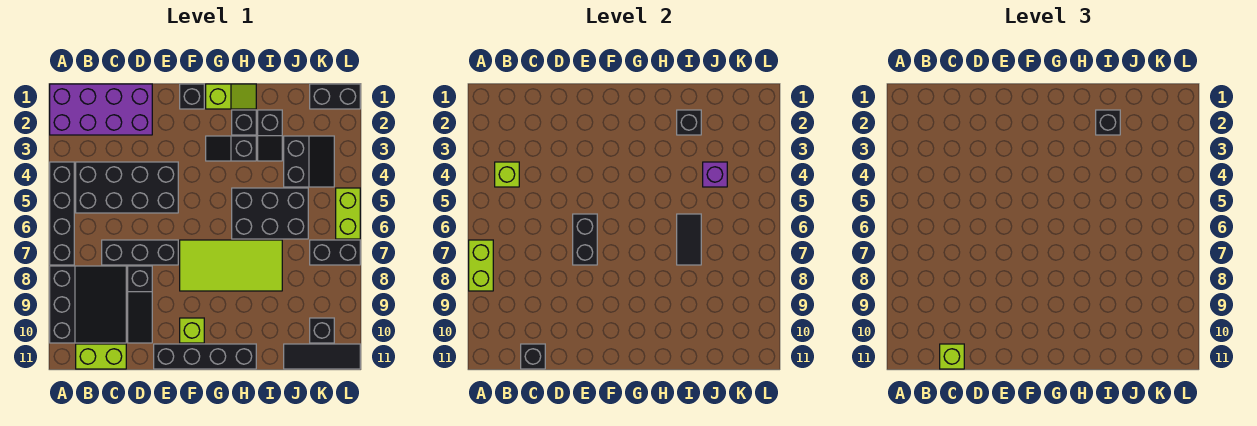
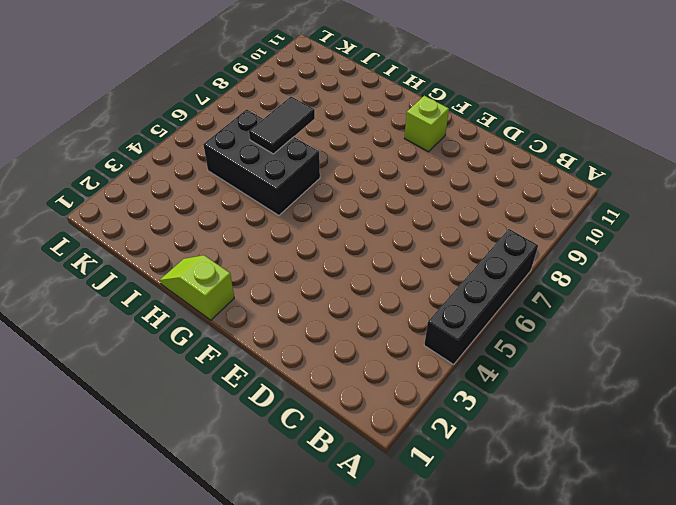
none -> purple brick A1:D2 level 1
none -> black slope A8:C10 level 1 top A
none -> black brick B4:E5 level 1
none -> lime brick B11:C11 level 1

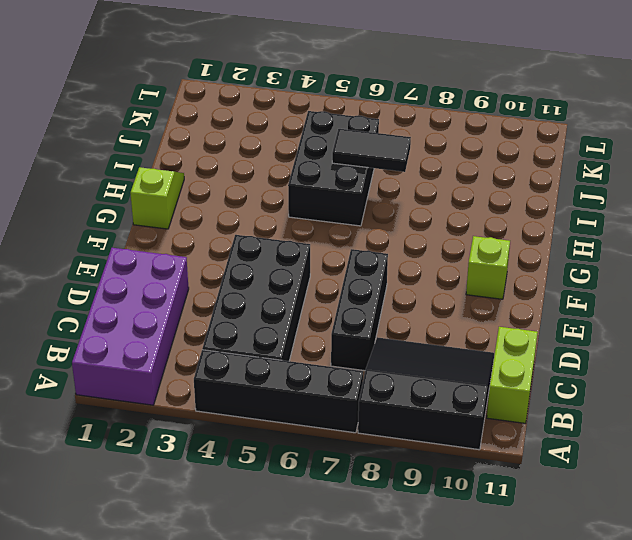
none -> black slope D8:D10 level 1 top 8
none -> black brick E11:H11 level 1
none -> black brick F1 level 1
none -> lime tile F7:I8 level 1

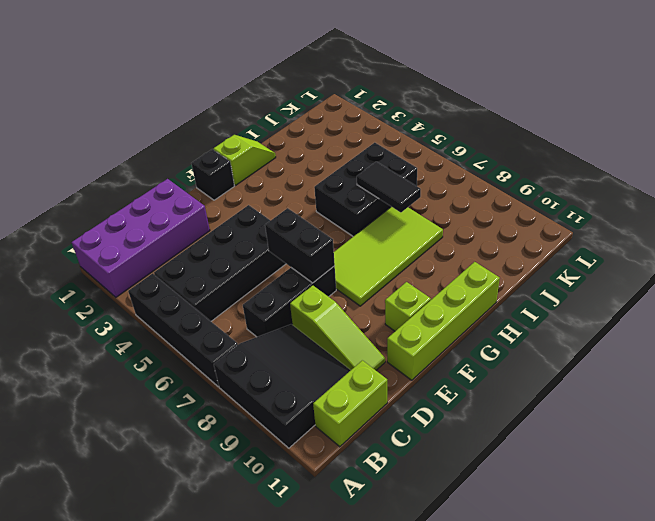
lime slope D8:D10 level 1 top 8 -> black slope D8:D10 level 1 top 8
lime brick E11:H11 level 1 -> black brick E11:H11 level 1
none -> black slope G3:H3 level 1 top H
none -> black brick H2 level 1
none -> black slope I2:I3 level 1 top 2
none -> black slope J3:K4 level 1 top J

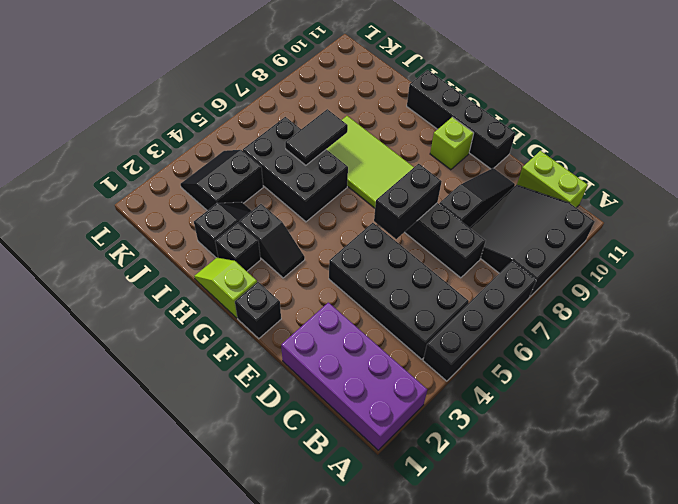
none -> black tile J11:L11 level 1
none -> black brick K1:L1 level 1
none -> black brick K7:L7 level 1
none -> black brick K10 level 1

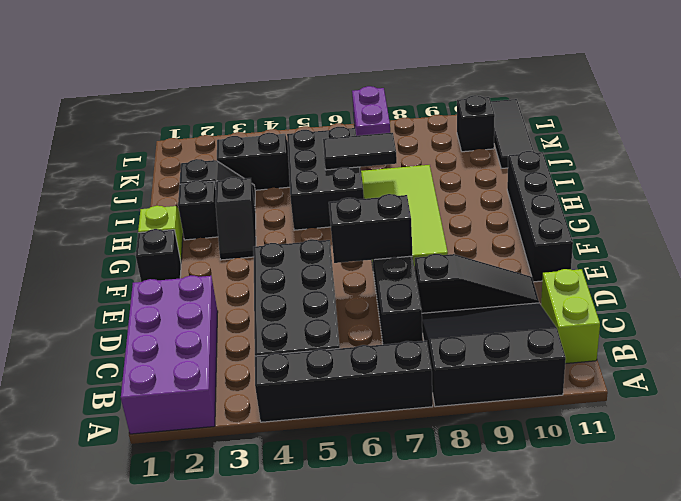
purple brick K7:L7 level 1 -> black brick K7:L7 level 1
none -> lime brick F10 level 1
none -> black brick K1:L1 level 1
none -> lime brick L5:L6 level 1
none -> lime brick A7:A8 level 2

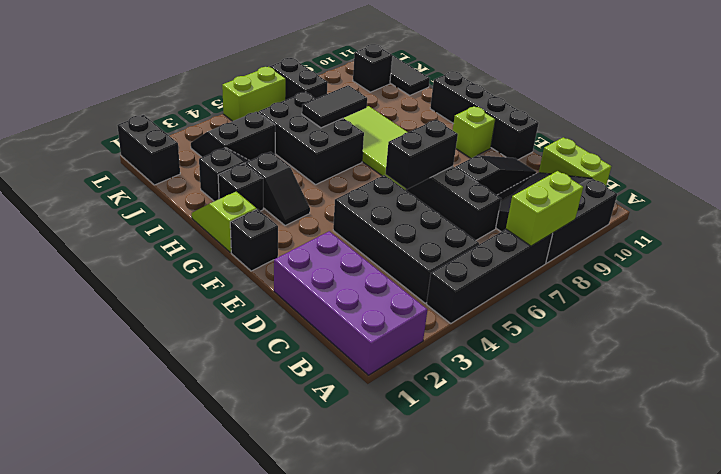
none -> lime brick B4 level 2
none -> black brick C11 level 2
none -> black brick I2 level 2
none -> purple brick J4 level 2

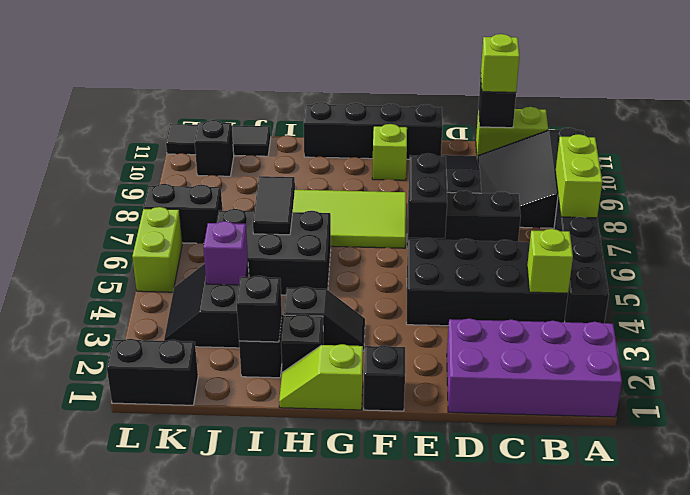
none -> black brick I2 level 3

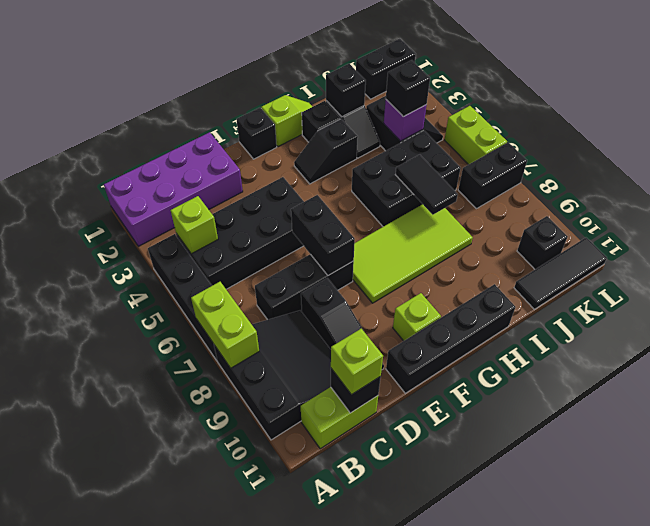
black brick J4 level 3 -> black brick I2 level 3

